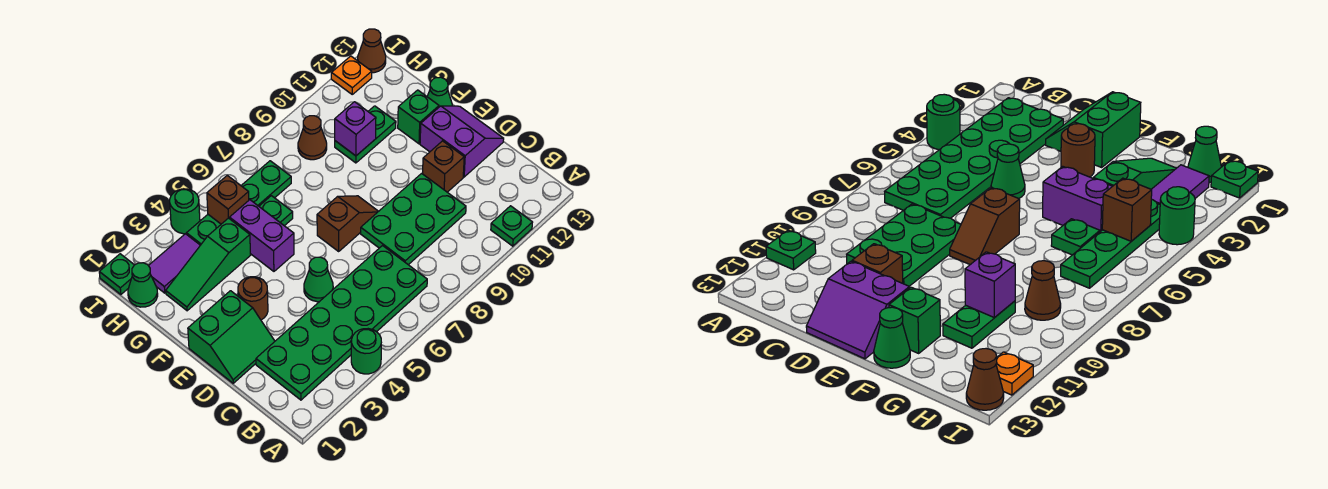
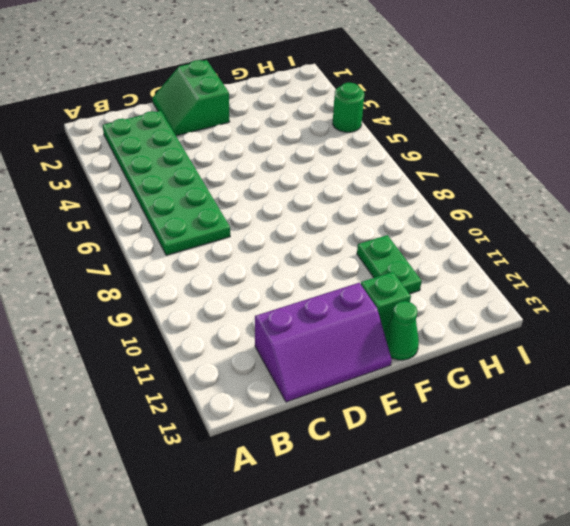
purple slope C12:E13 level 1 top 12 -> purple slope D12:E13 level 1 top 12
none -> green round brick A4 level 1
none -> green plate A11 level 1
none -> green plate C8:D10 level 1

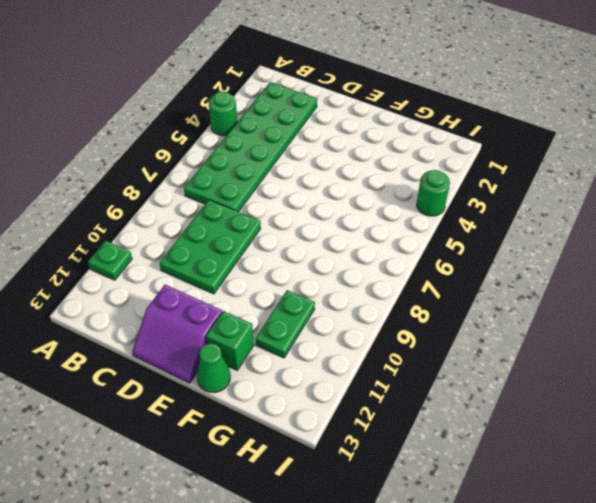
none -> green slope D1:E2 level 1 top E
none -> green cone D5 level 1
none -> brown brick D11 level 1

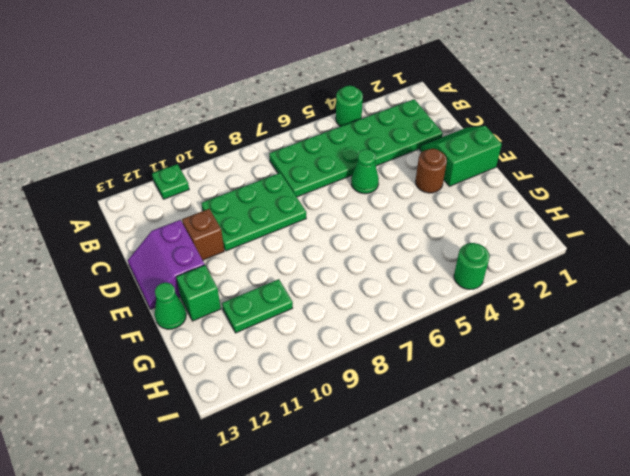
none -> brown slope E7:E8 level 1 top 7
none -> purple brick F5:G5 level 1
none -> green slope G2:G4 level 1 top 4

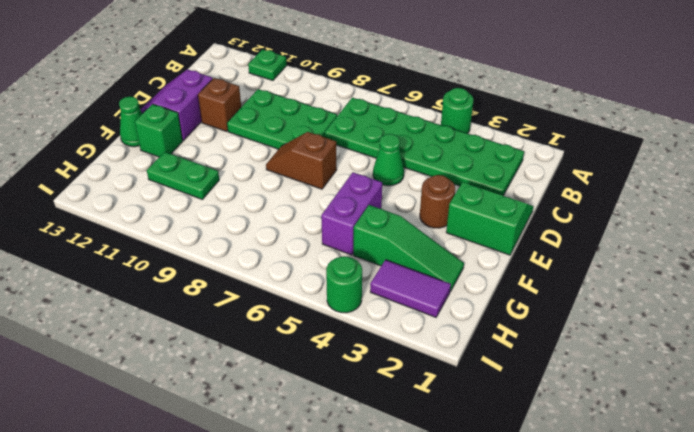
none -> green plate G6 level 1
none -> green cone H1 level 1
none -> green plate H4:H7 level 1

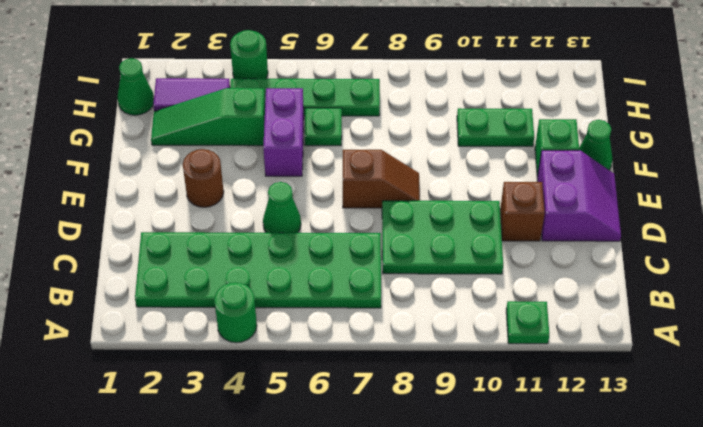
none -> green slope D1:E2 level 1 top E
none -> brown cone H9 level 1
none -> green plate I1 level 1

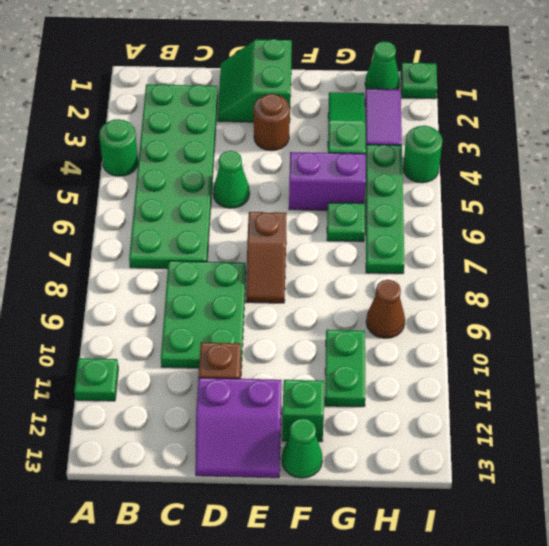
none -> orange plate I12 level 1
none -> brown cone I13 level 1
none -> purple brick G10 level 2

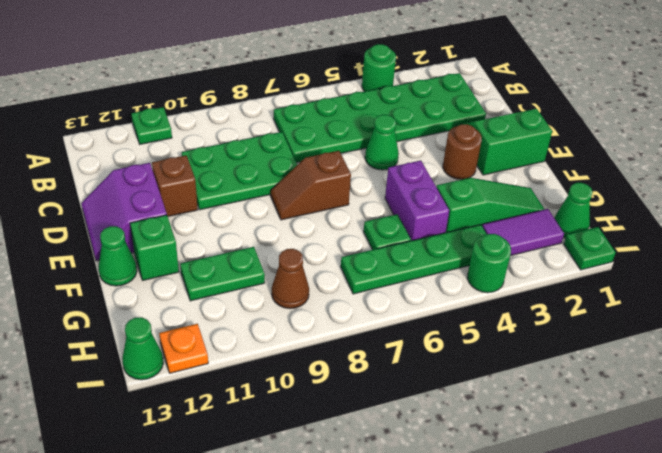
green cone I13 level 1 -> brown cone I13 level 1
none -> purple brick G10 level 2
none -> brown brick H5 level 2

